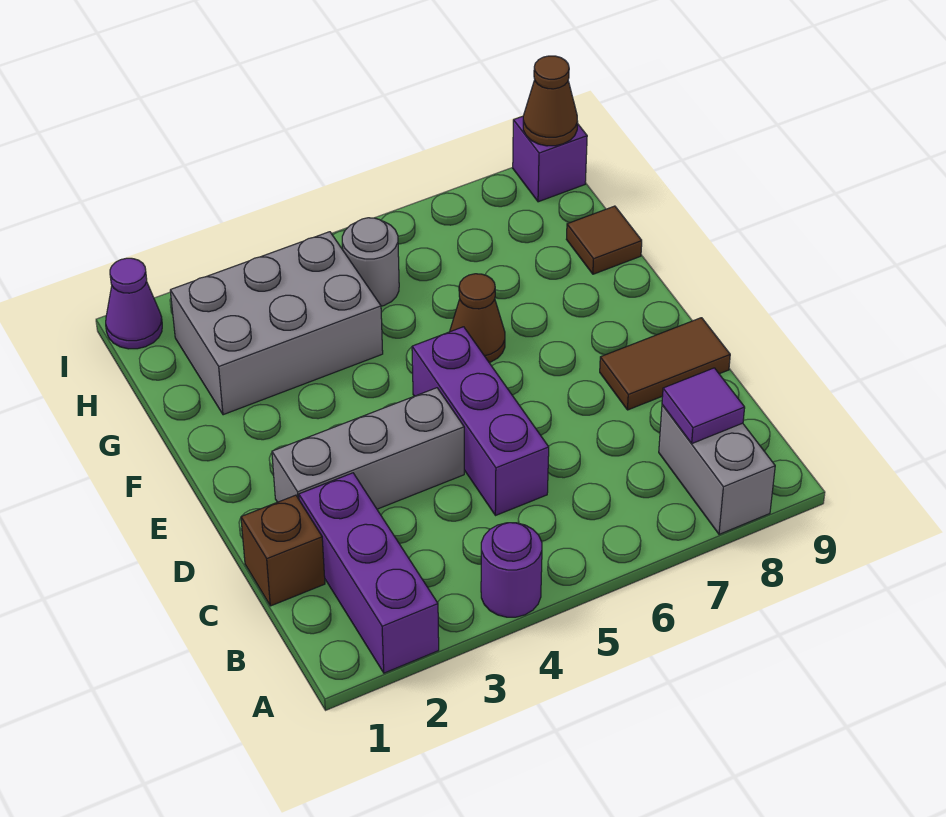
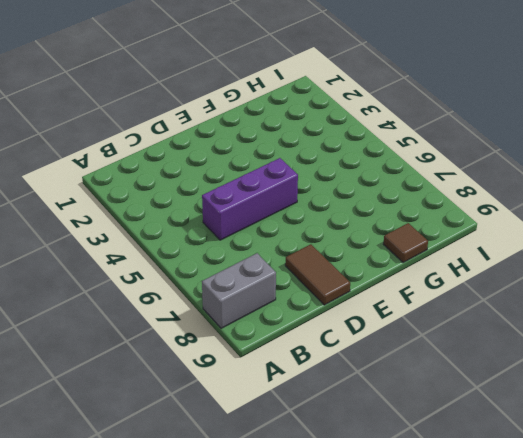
none -> purple brick A2:C2 level 1
none -> purple round brick A4 level 1
none -> brown brick C1 level 1

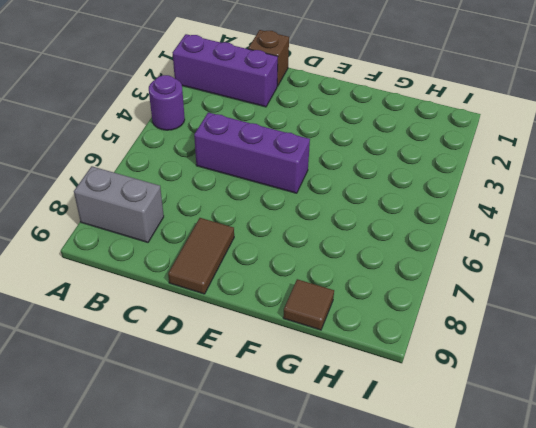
none -> grey brick D2:D4 level 1
none -> brown cone F6 level 1
none -> grey brick G2:H4 level 1

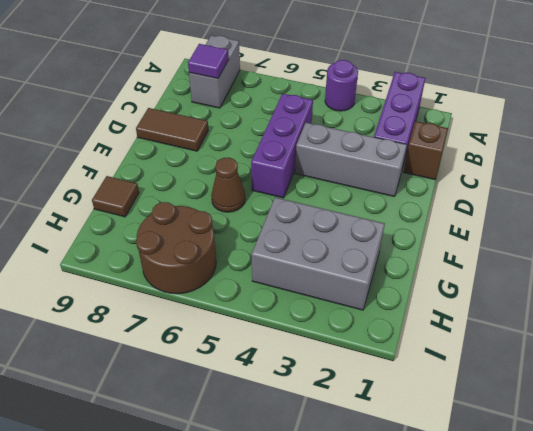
brown round brick H6:I7 level 1 -> none
none -> grey round brick H5 level 1
none -> purple cone I1 level 1
none -> purple brick I9 level 1

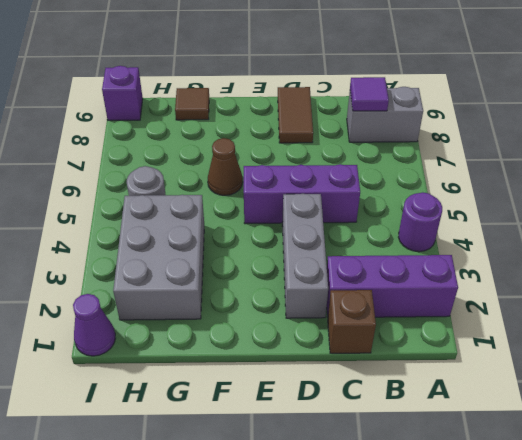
none -> brown cone I9 level 2

